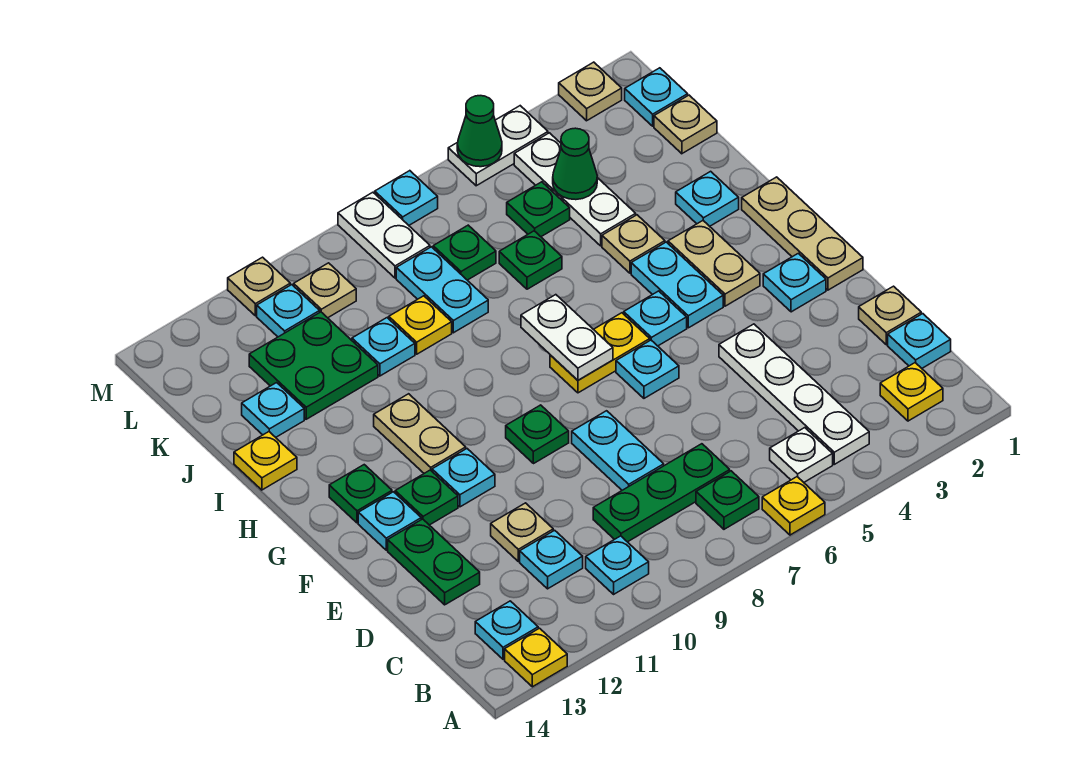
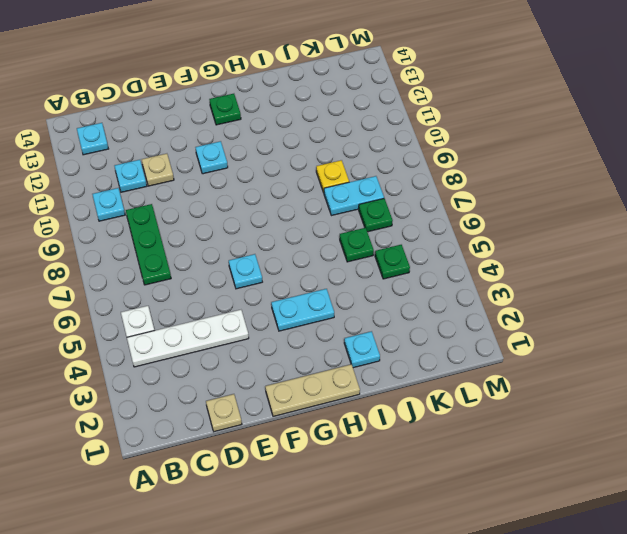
none -> yellow plate A6 level 1
none -> yellow plate A13 level 1
none -> yellow plate B2 level 1
none -> green plate B7 level 1

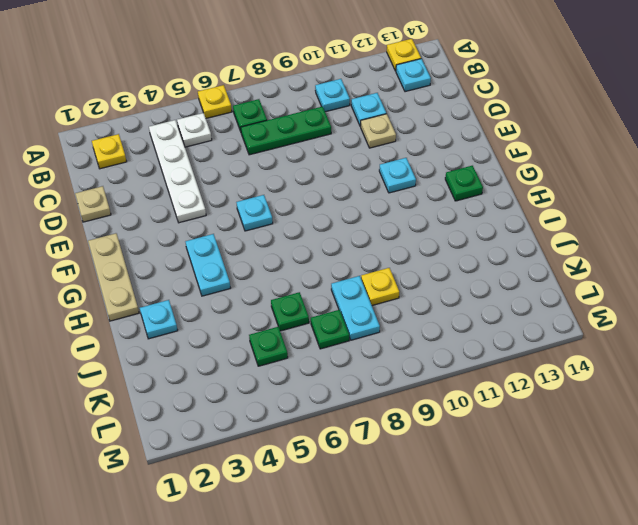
none -> cyan plate C1 level 1
none -> cyan plate D8:E8 level 1
none -> green plate D13:E13 level 1
none -> cyan plate F2 level 1

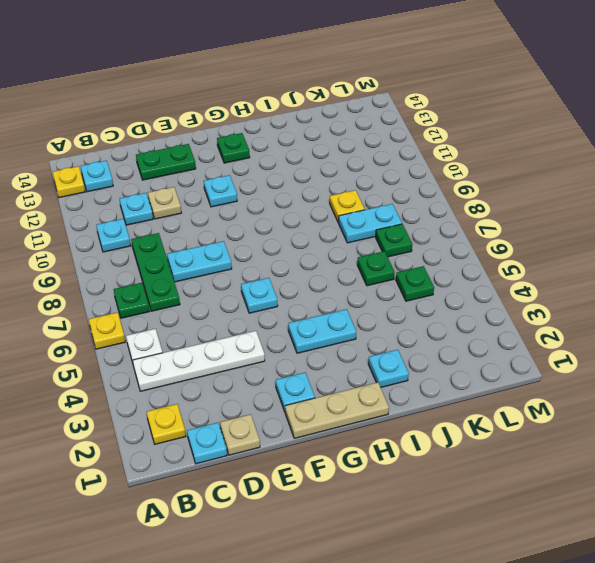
none -> green plate F9 level 1
none -> green plate F12 level 1
none -> cyan plate F13 level 1
none -> tan plate G3:H3 level 1

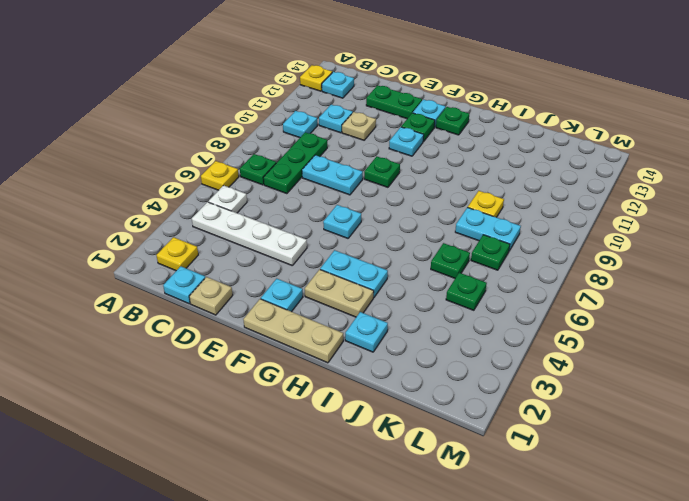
none -> cyan plate G5 level 1
none -> yellow plate G6:G7 level 1
none -> tan plate G11:H11 level 1
none -> tan plate I4 level 1

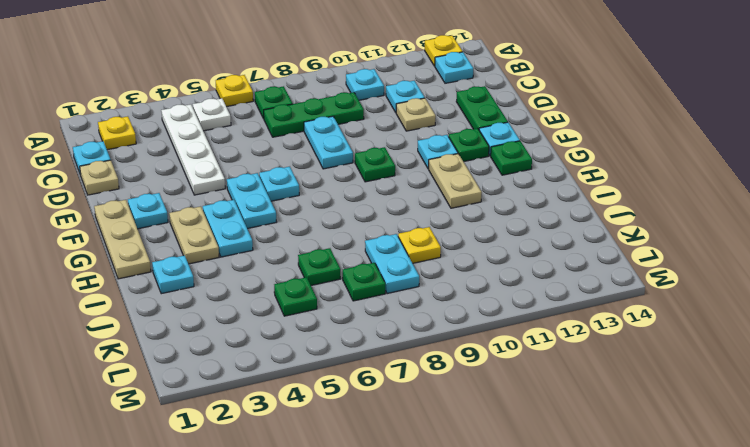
cyan plate F5:G5 level 1 -> cyan plate G5 level 1
none -> yellow plate G6:G7 level 1
none -> tan plate I4 level 1
none -> yellow plate I14 level 1
none -> white plate J4:L4 level 1

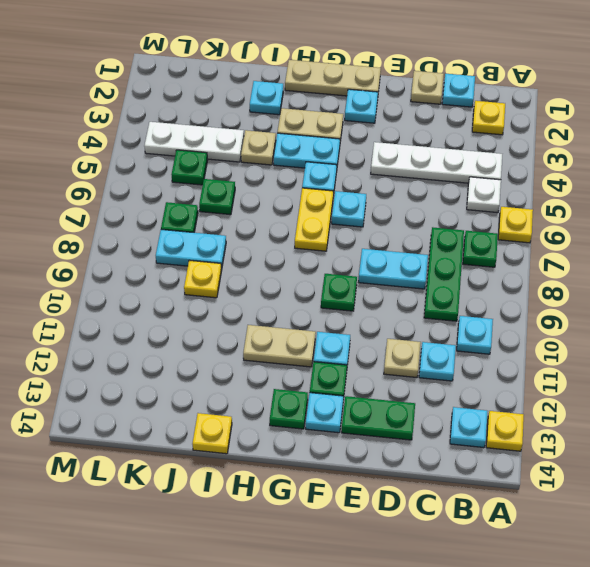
none -> cyan plate J10 level 1
none -> green plate J11:K12 level 1
none -> cyan plate J13 level 1
none -> tan plate K1 level 1

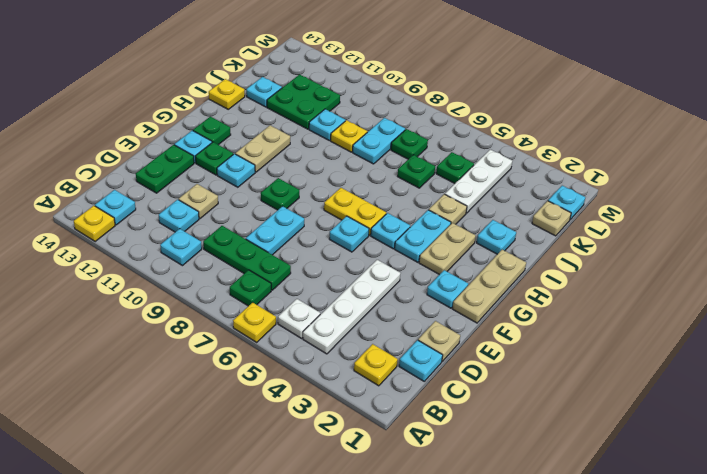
none -> white plate L8:M8 level 1
none -> tan plate L10 level 1
none -> cyan plate L11 level 1
none -> tan plate M2 level 1

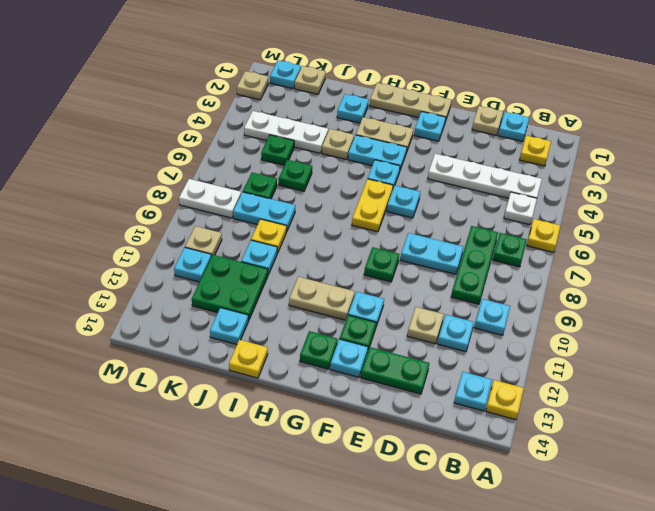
none -> white plate M4:M5 level 1
none -> cyan plate M7 level 1
none -> tan plate M11 level 1
none -> white plate G7:H7 level 2

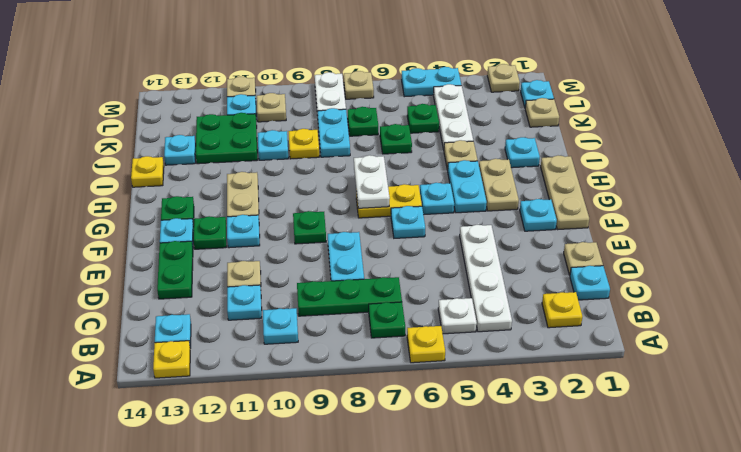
cyan plate M4:M5 level 1 -> white plate M4:M5 level 1
tan plate M7 level 1 -> cyan plate M7 level 1
none -> green cone K4 level 2
none -> green cone M5 level 2

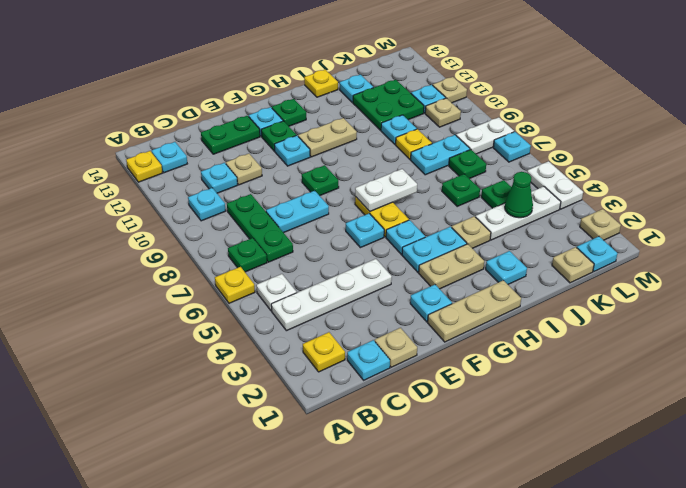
none -> green cone M5 level 2

